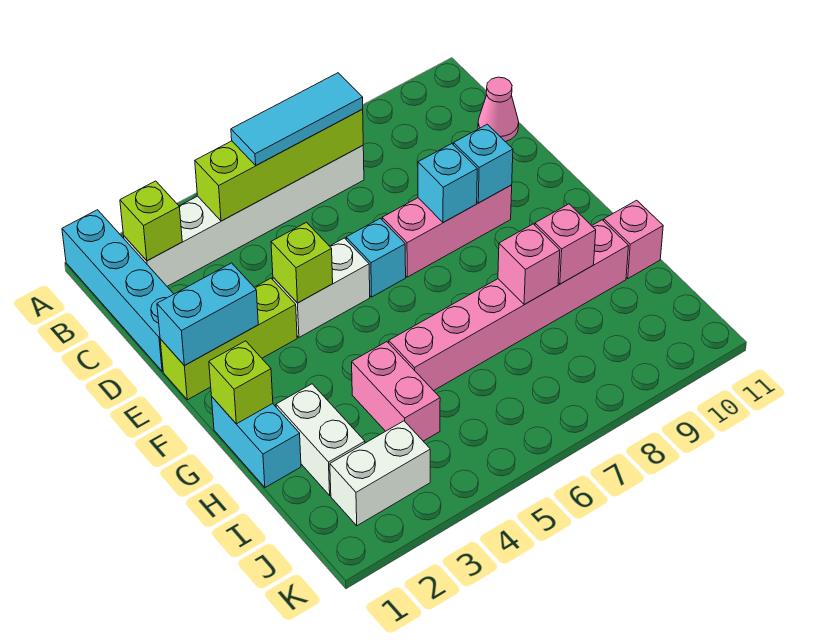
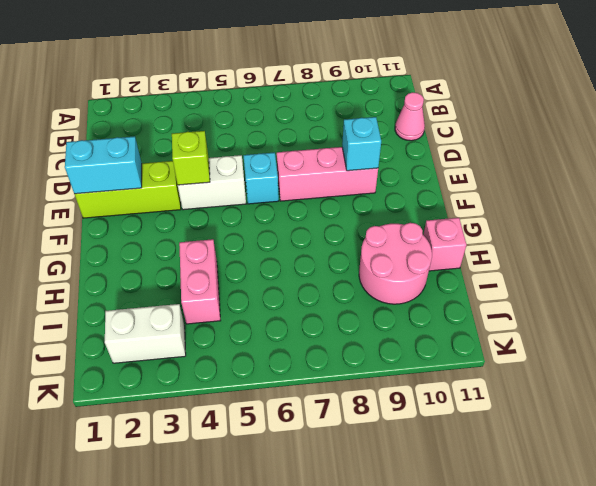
pink round brick H9:I10 level 1 -> pink brick H5:H10 level 1
none -> cyan brick A1:D1 level 1
none -> white brick B2:B7 level 1
none -> cyan brick G1:H1 level 1

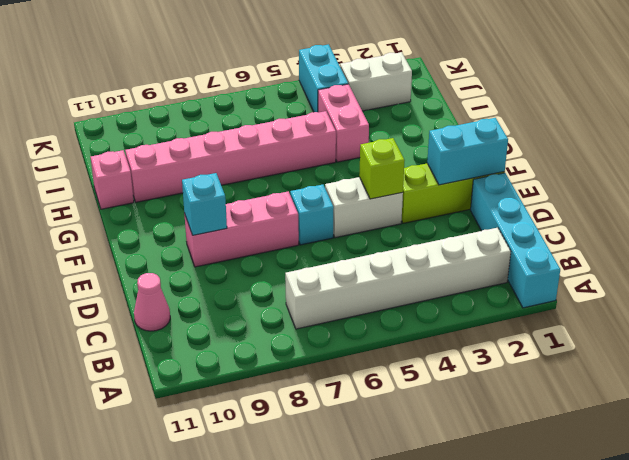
cyan brick J4:K4 level 1 -> cyan brick G1:H1 level 1
none -> white brick H2:I2 level 1
none -> lime brick B2 level 2
none -> lime brick B4:B7 level 2

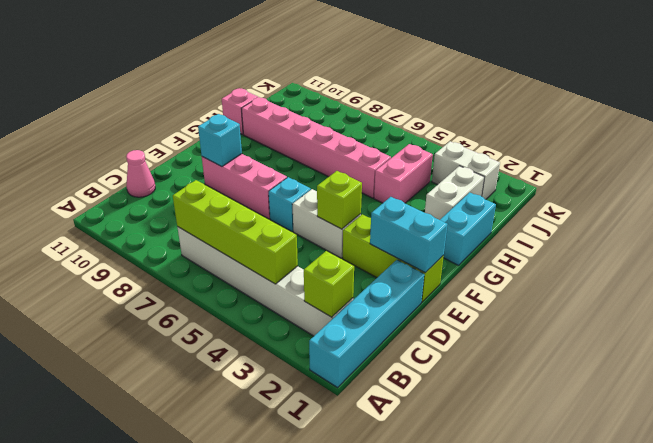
none -> cyan brick E8 level 2
none -> lime brick G1 level 2
none -> pink brick H8 level 2

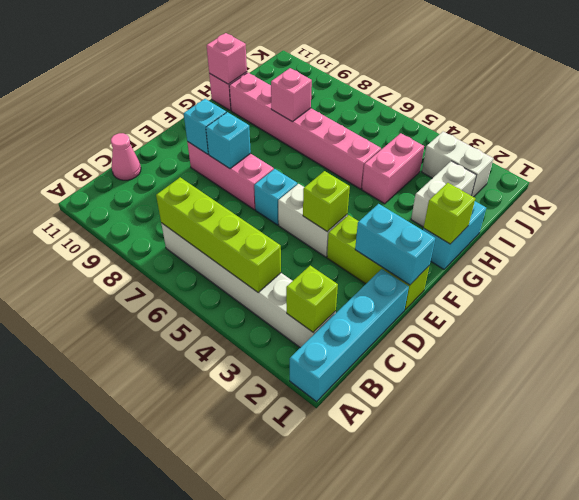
pink brick H11 level 2 -> pink brick H9 level 2
none -> cyan tile B5:B7 level 3

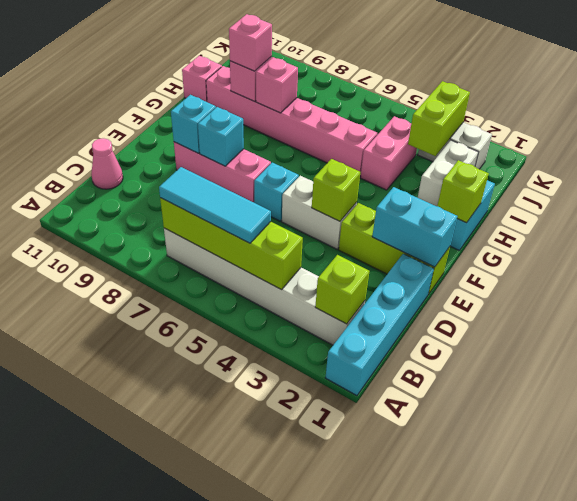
pink brick H9 level 3 -> none
lime brick I3:J3 level 2 -> none

